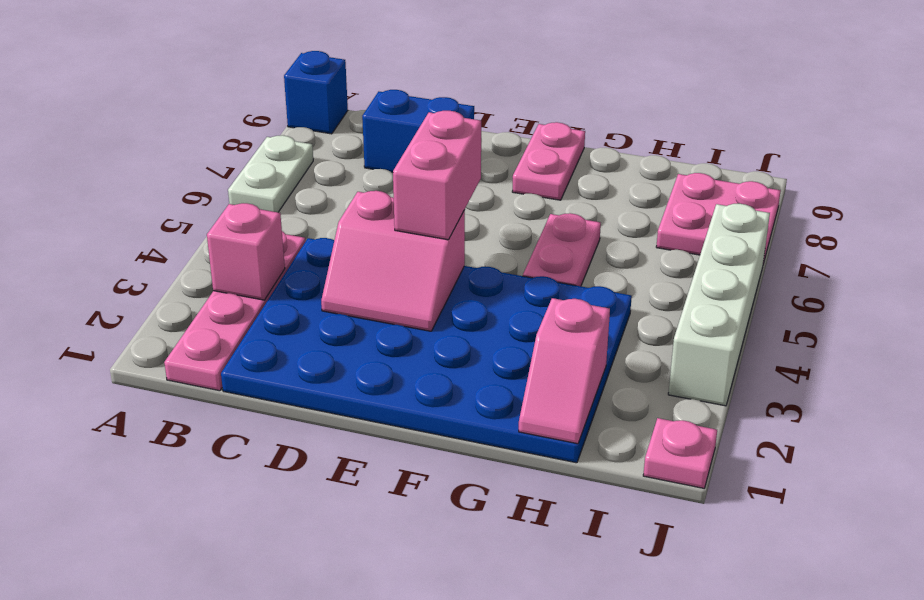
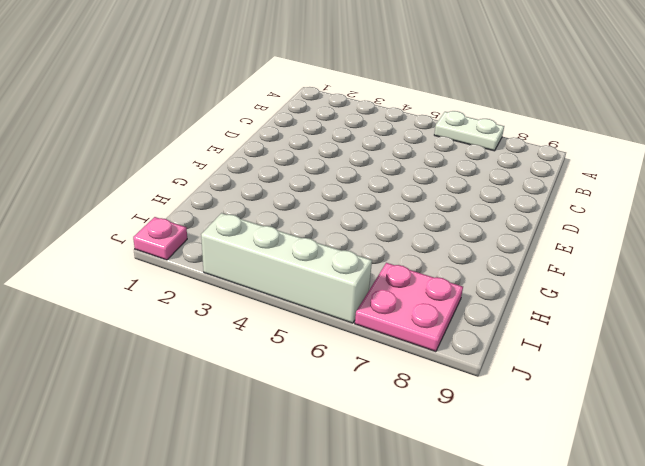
none -> blue brick A9 level 1
none -> pink plate B1:B4 level 1
none -> blue plate C1:H4 level 1

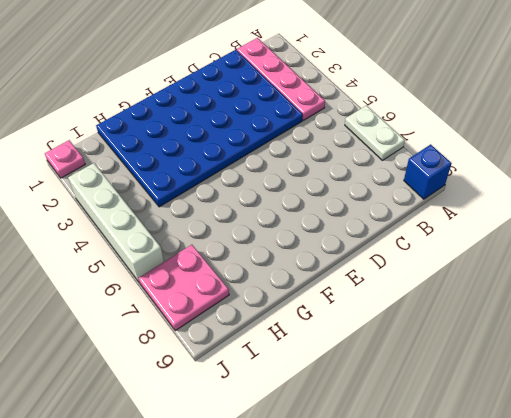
none -> blue brick C8:D8 level 1
none -> pink plate F8:F9 level 1
none -> pink plate G5:G6 level 1

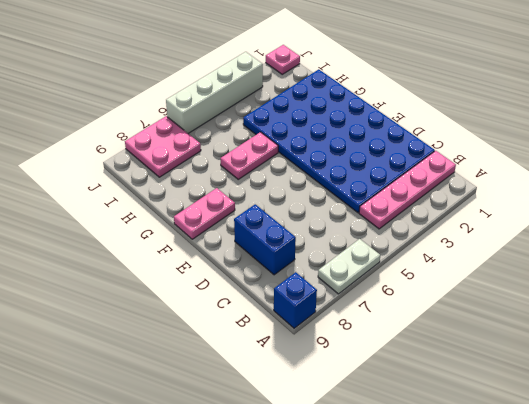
none -> pink brick B3 level 2
none -> pink slope D3:E4 level 2 top 4
none -> pink slope H1:H2 level 2 top 2

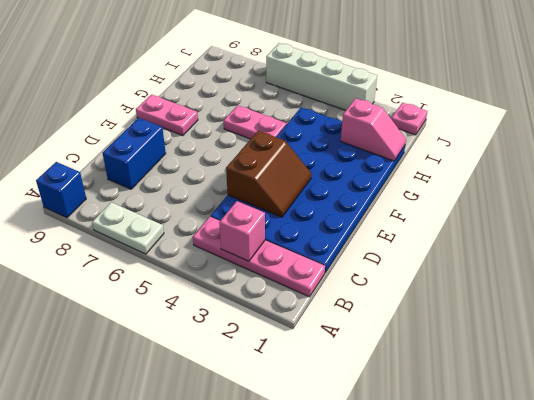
brown slope D3:E4 level 2 top 4 -> pink slope D3:E4 level 2 top 4
none -> pink plate I7:J8 level 1
none -> pink brick E4:E5 level 3

